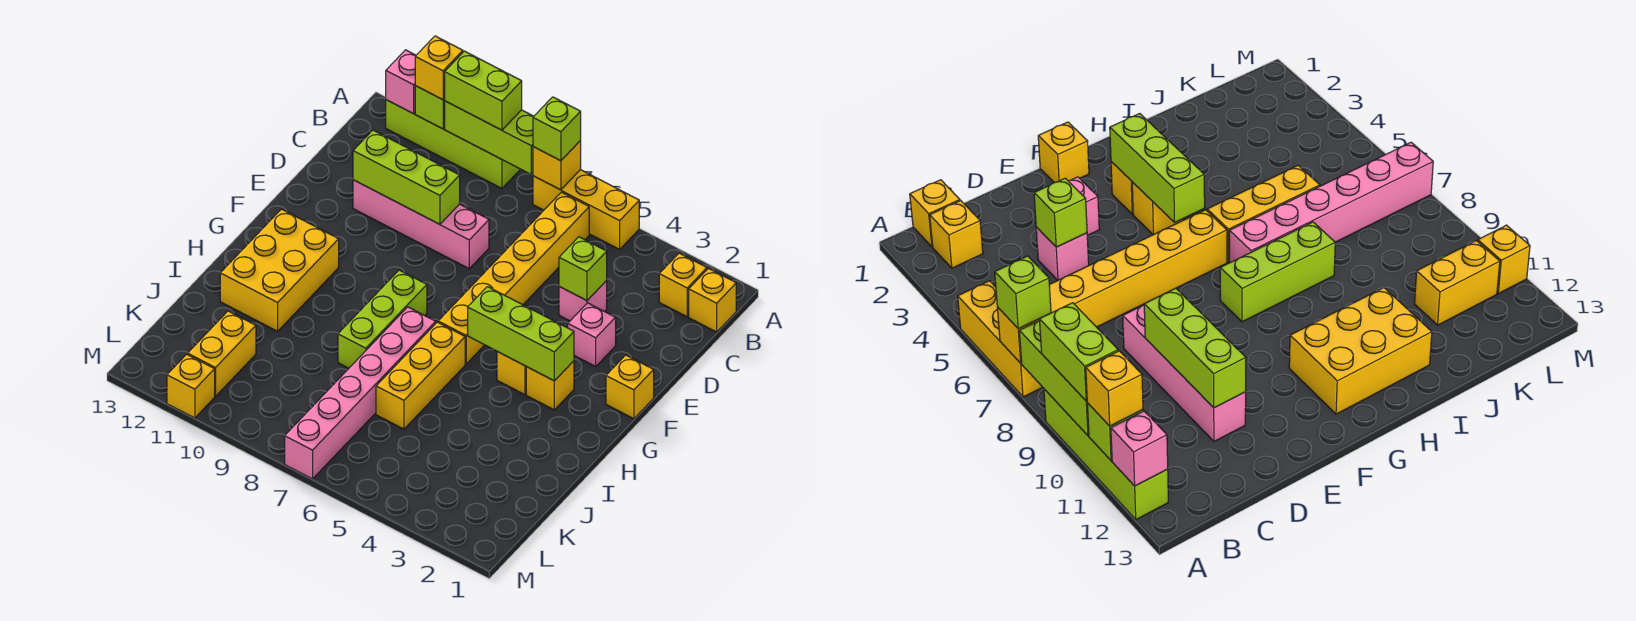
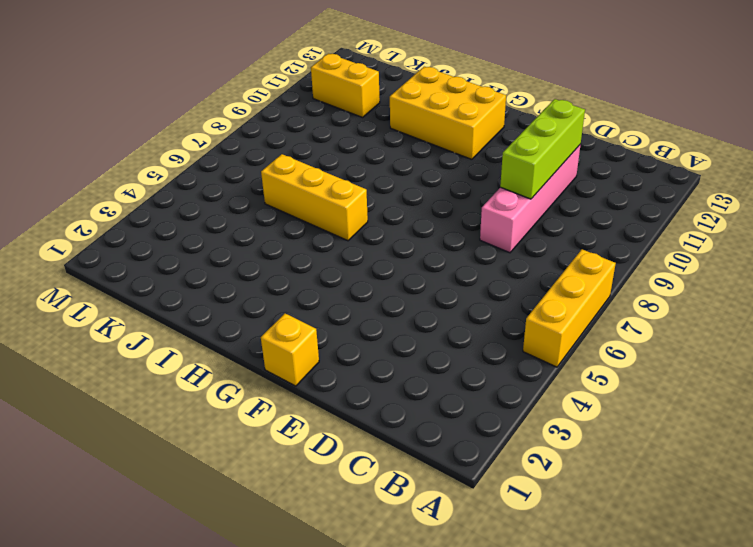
none -> lime brick A9:A12 level 1
none -> yellow brick B1 level 1
none -> yellow brick B2 level 1

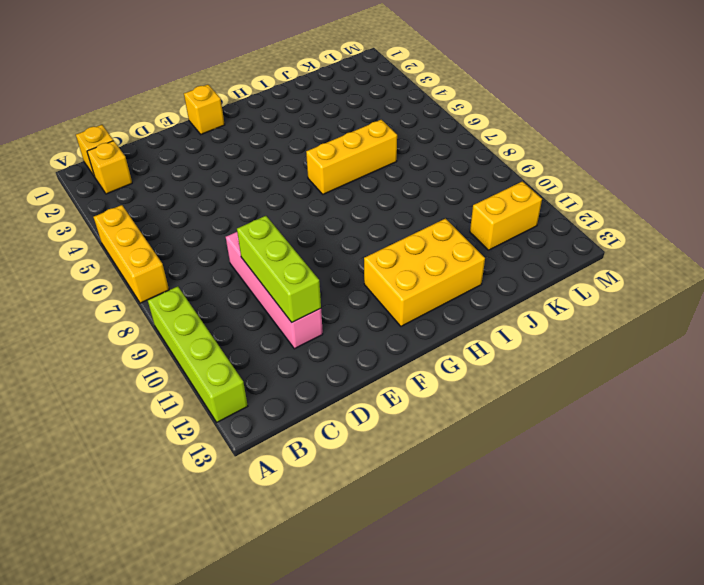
none -> yellow brick B6:G6 level 1
none -> pink brick D4 level 1
none -> pink brick E3 level 1

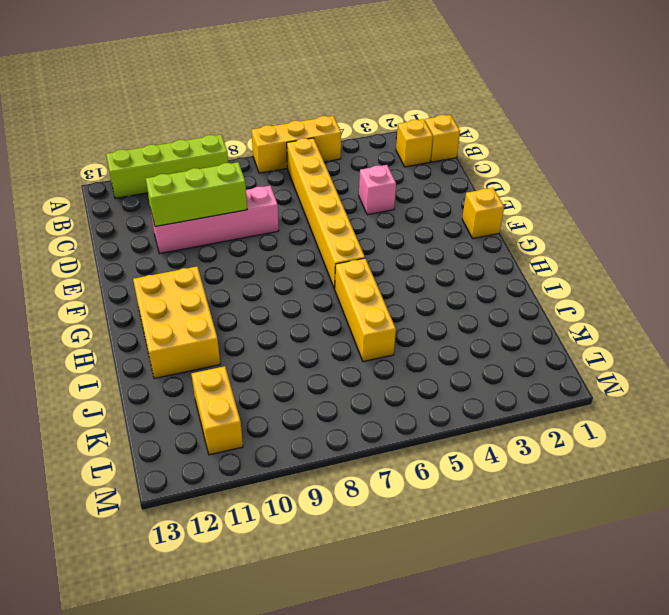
none -> pink brick E3 level 1
none -> yellow brick G3 level 1
none -> yellow brick G4 level 1

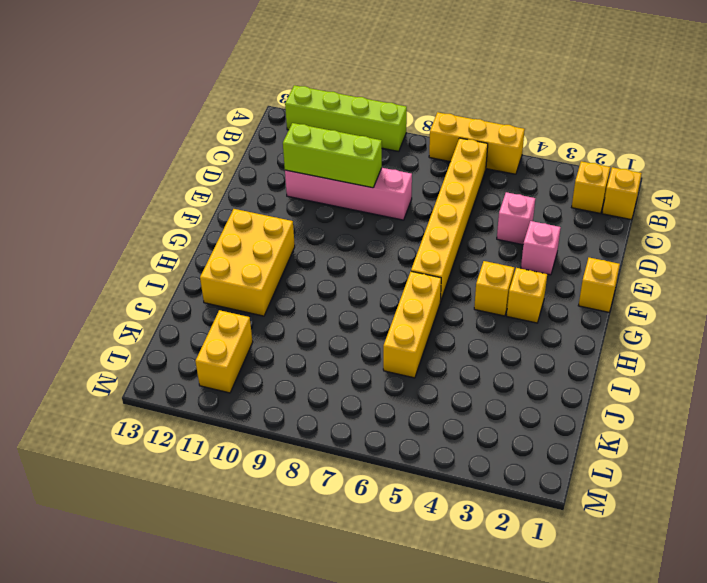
none -> lime brick G8:I8 level 1
none -> pink brick H7:M7 level 1
none -> yellow brick M11 level 1

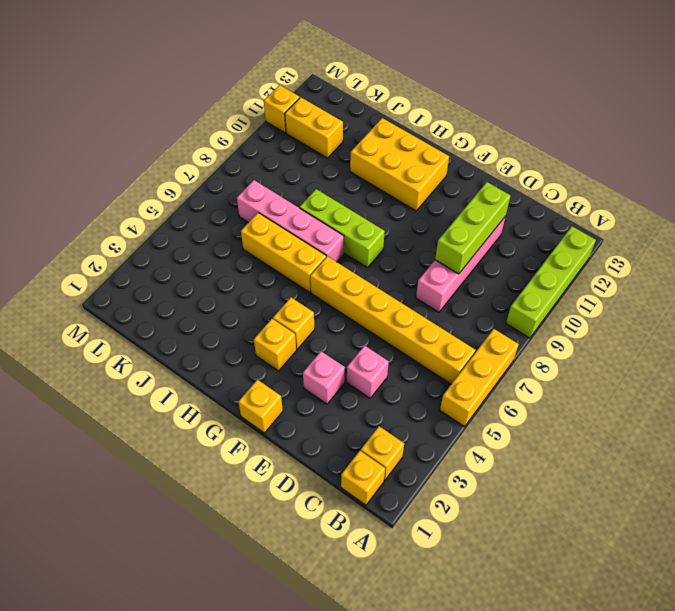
pink brick H7:K7 level 1 -> pink brick H7:M7 level 1
none -> yellow brick A7 level 2
none -> lime brick A8:A10 level 2
none -> lime brick A11 level 2

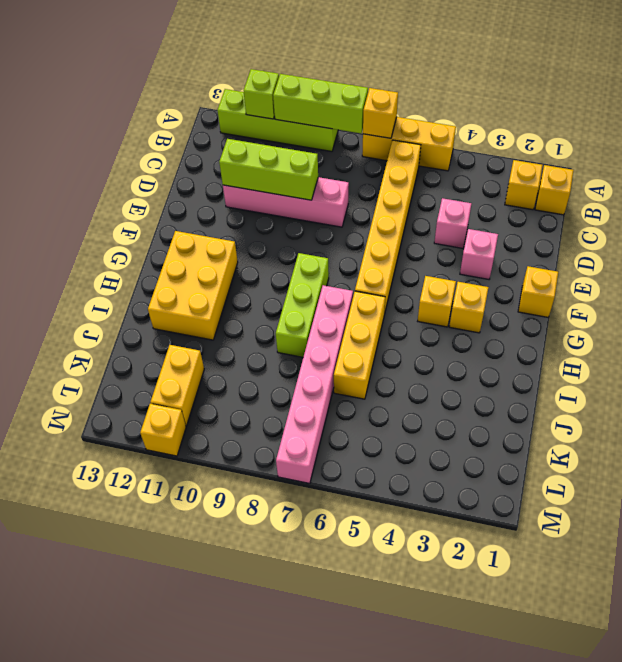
none -> pink brick A12 level 2
none -> lime brick D4 level 2
none -> lime brick G3:G5 level 2

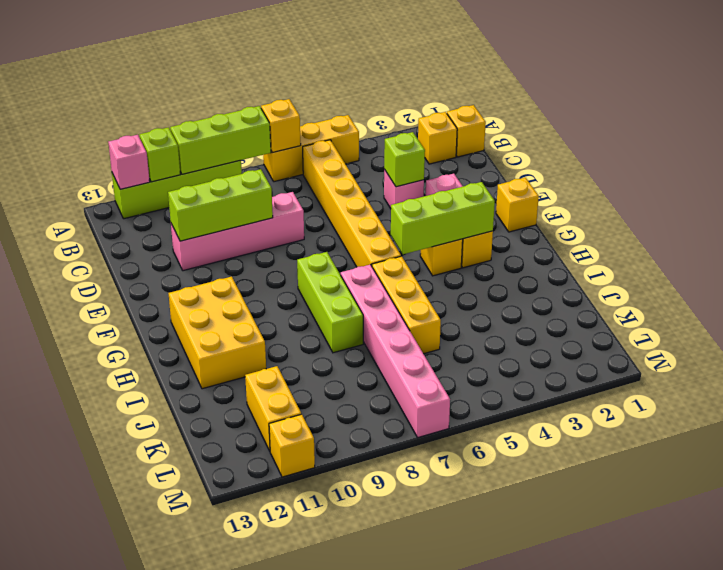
none -> lime brick A7 level 3
none -> lime brick A9:A10 level 3
none -> yellow brick A11 level 3

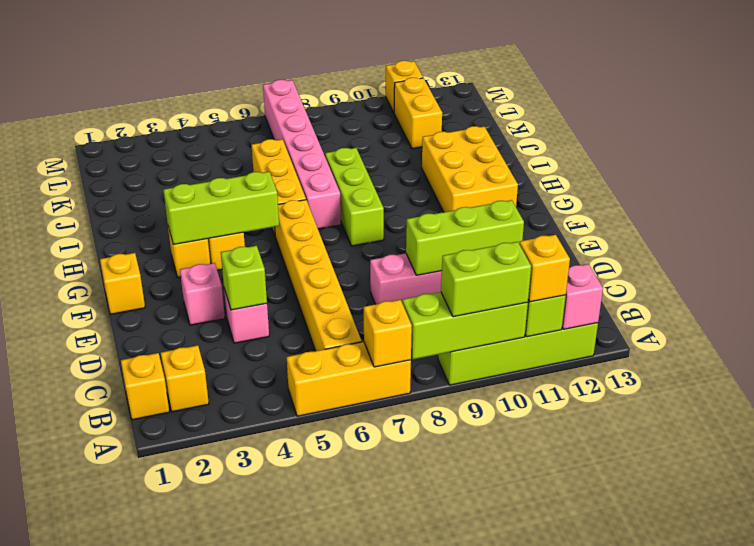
none -> lime brick A7 level 3

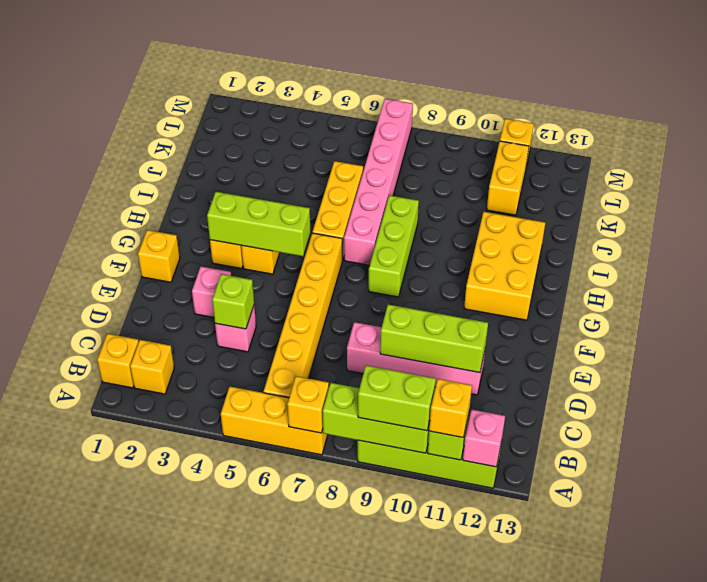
none -> lime brick A7 level 3

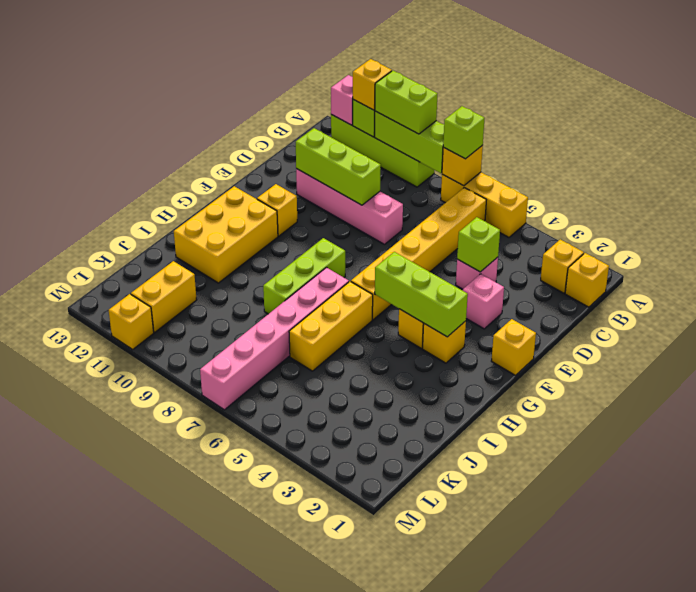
yellow brick F11 level 1 -> none

